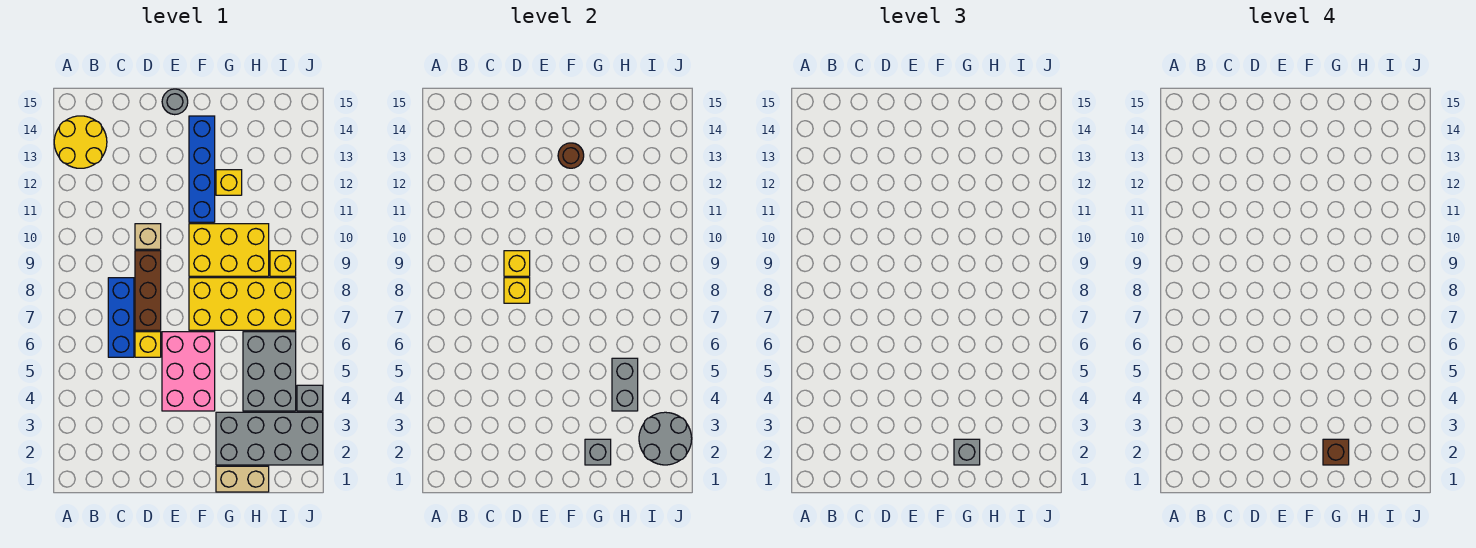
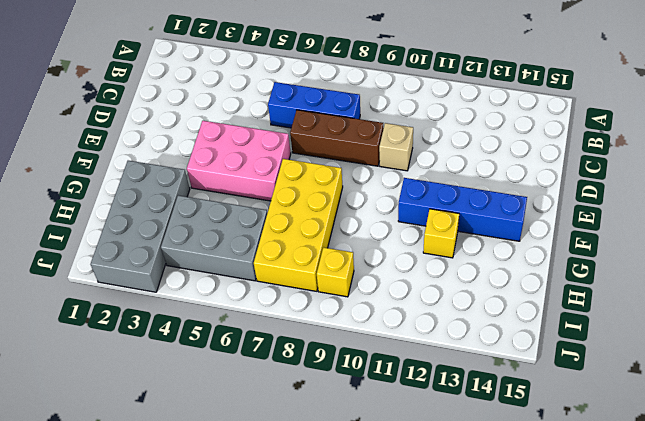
none -> yellow round brick A13:B14 level 1
none -> yellow brick D6 level 1
none -> grey round brick E15 level 1

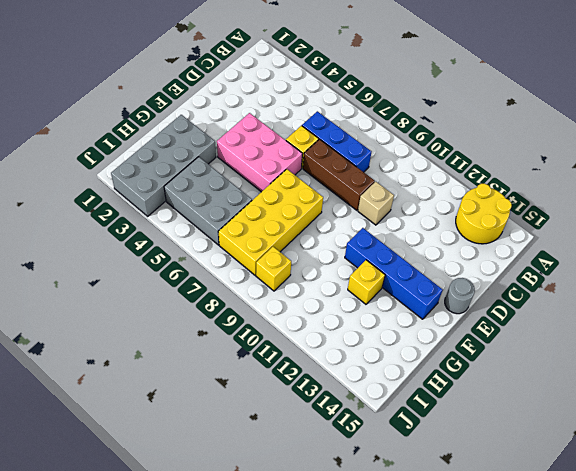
none -> yellow brick F9:H10 level 1
none -> tan brick G1:H1 level 1
none -> grey brick J4 level 1

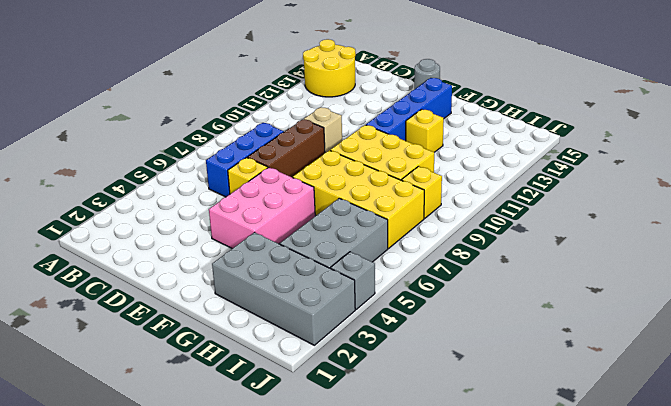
none -> tan brick G1:H1 level 1
none -> yellow brick D8 level 2
none -> yellow brick D9 level 2

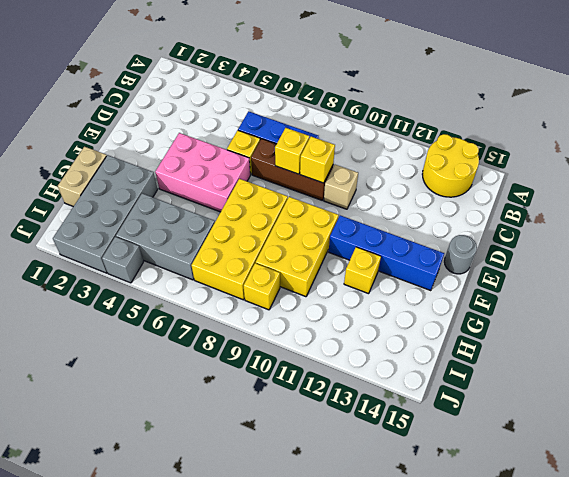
none -> brown round brick F13 level 2
none -> grey brick G2 level 2
none -> grey brick H4:H5 level 2

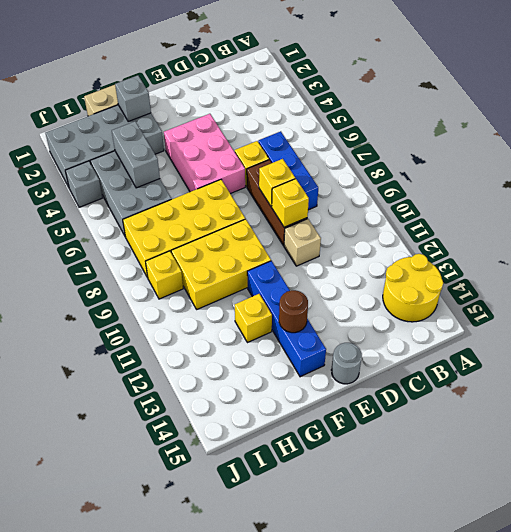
none -> grey round brick I2:J3 level 2
none -> grey brick G2 level 3
none -> brown brick G2 level 4

